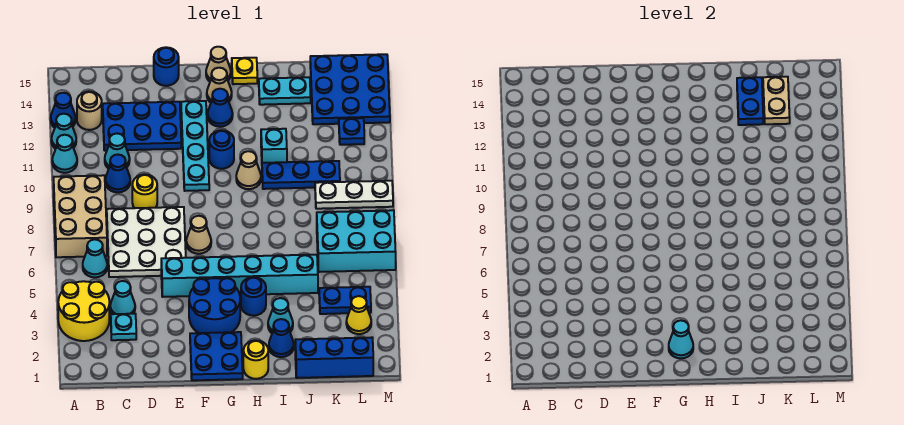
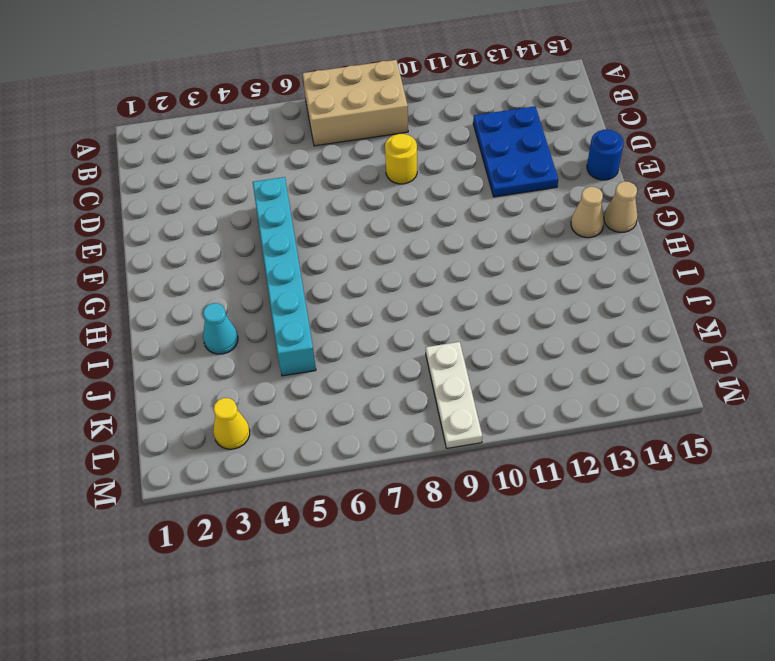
none -> yellow round brick A3:B4 level 1
none -> cyan cone A11 level 1
none -> cyan cone A12 level 1
none -> blue cone A13 level 1

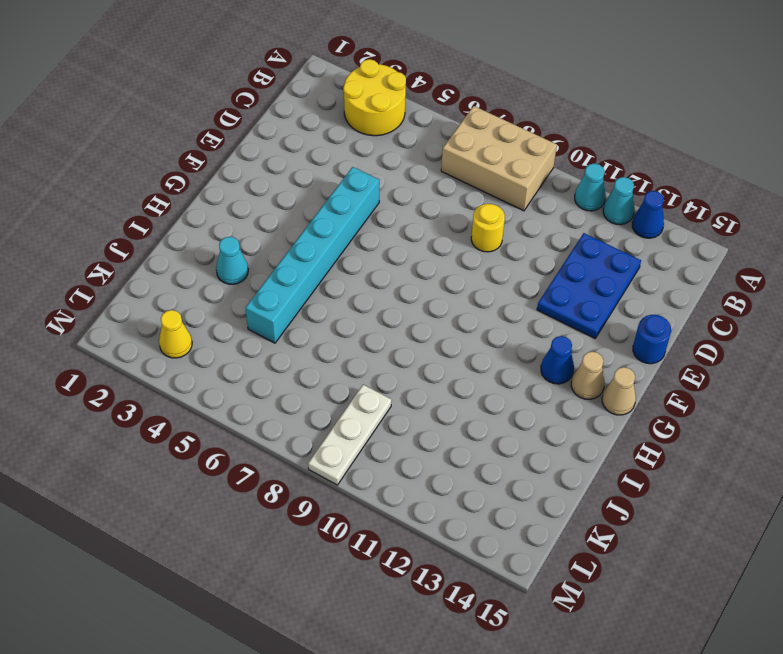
none -> cyan cone B6 level 1
none -> tan round brick B13 level 1
none -> cyan plate C3 level 1
none -> cyan cone C4 level 1

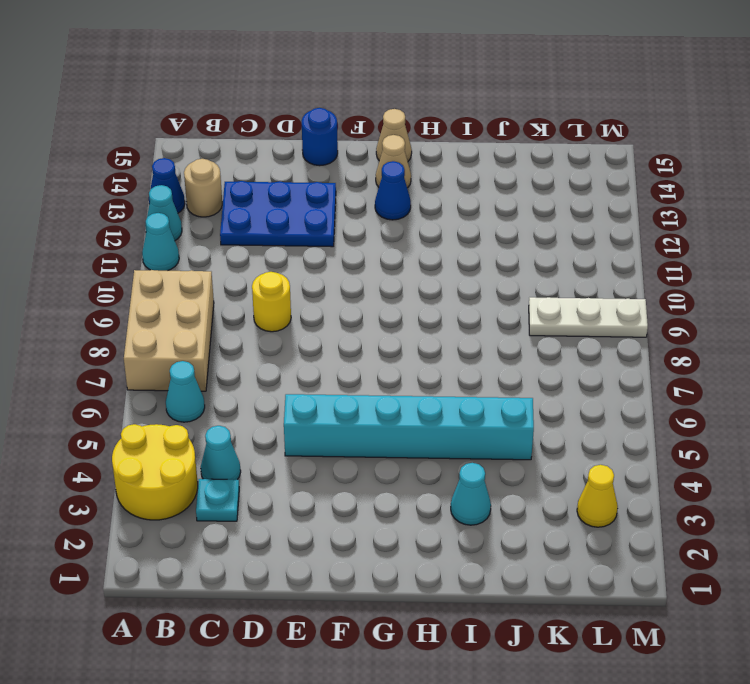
none -> white plate C6:E8 level 1
none -> blue cone C10 level 1
none -> cyan cone C11 level 1
none -> blue plate F1:G2 level 1

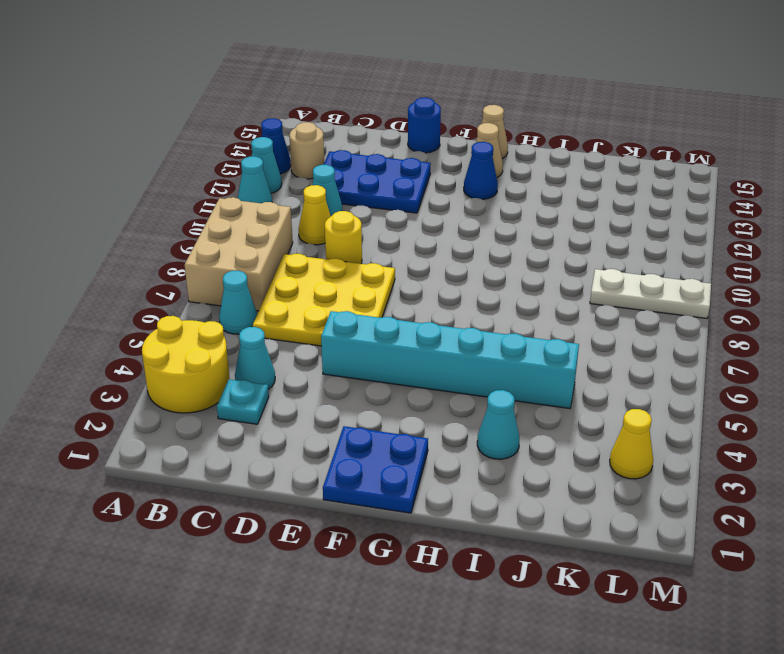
yellow plate C6:E8 level 1 -> white plate C6:E8 level 1
yellow cone C10 level 1 -> blue cone C10 level 1
none -> blue round brick F3:G4 level 1
none -> tan cone F7 level 1
none -> cyan plate F10:F13 level 1
none -> blue round brick G11 level 1

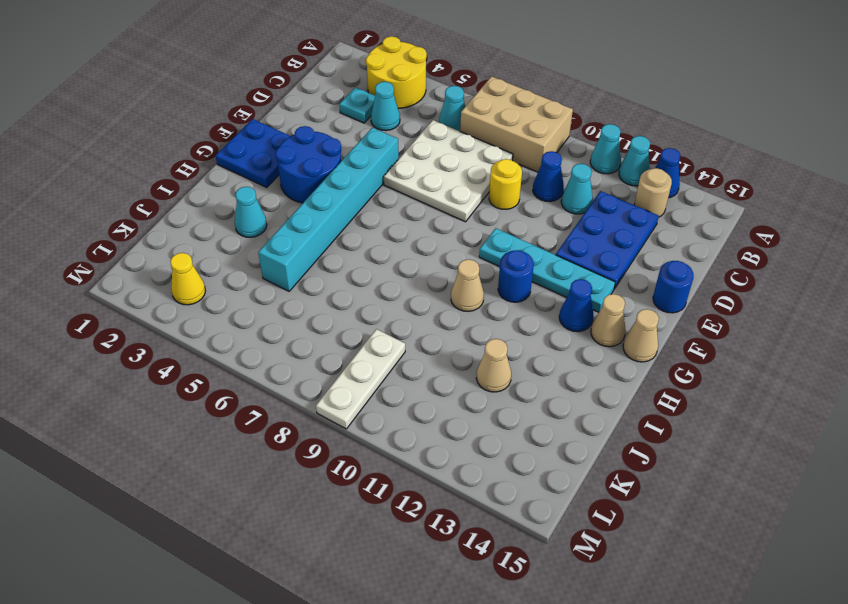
tan cone J12 level 1 -> tan cone F7 level 1
none -> yellow round brick H1 level 1
none -> blue round brick H4 level 1
none -> yellow plate H15 level 1
none -> blue cone I2 level 1

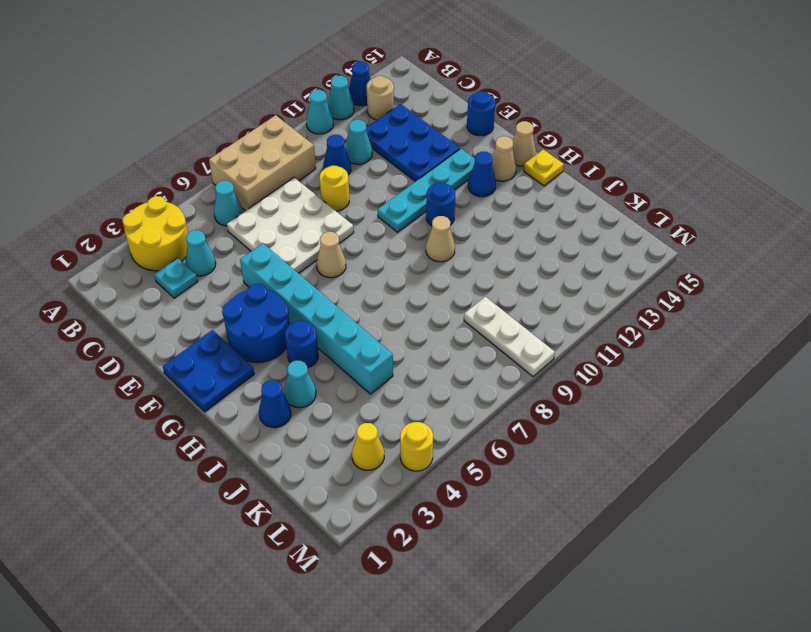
yellow round brick M4 level 1 -> yellow round brick H1 level 1
none -> blue plate I10:K10 level 1
none -> cyan brick I11 level 1
none -> cyan plate I14:J14 level 1
none -> blue brick J1:L1 level 1

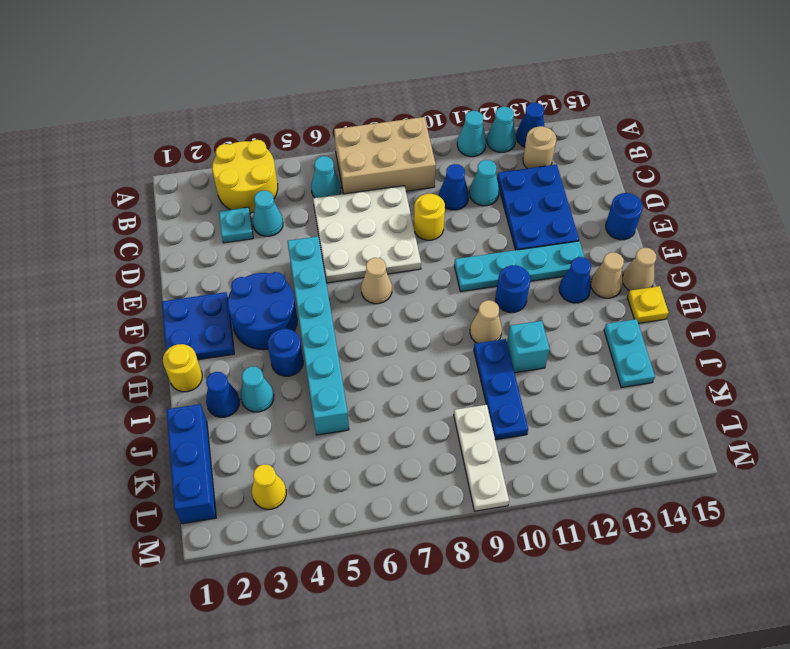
none -> blue plate K4:L4 level 1
none -> cyan brick K6:M7 level 1
none -> blue plate K13:M15 level 1
none -> blue plate L12 level 1

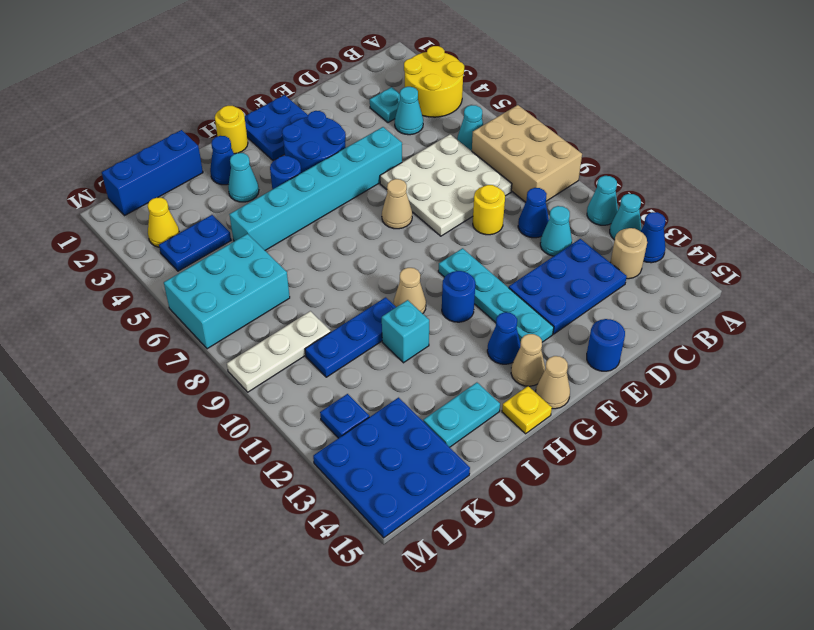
none -> cyan cone G2 level 2
none -> blue plate J13:J14 level 2
none -> tan plate K13:K14 level 2

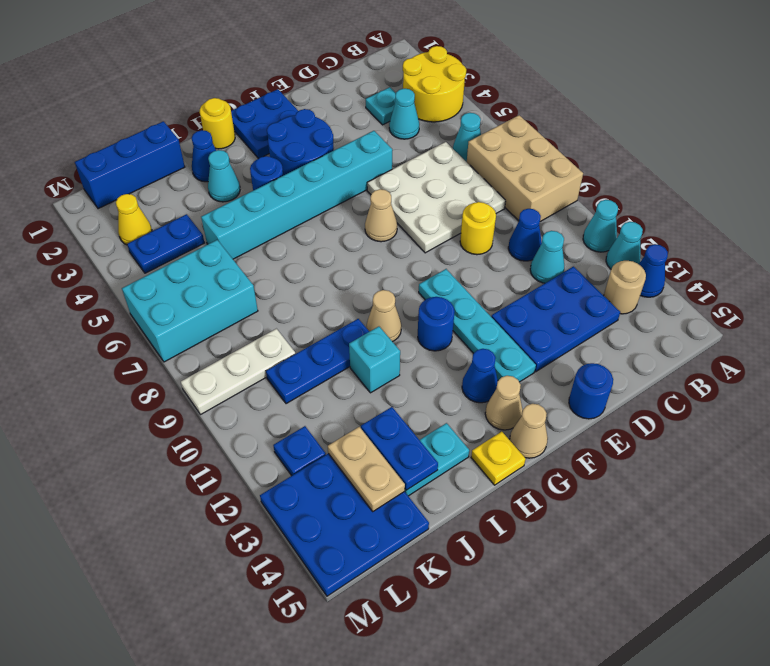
none -> cyan cone G2 level 2

